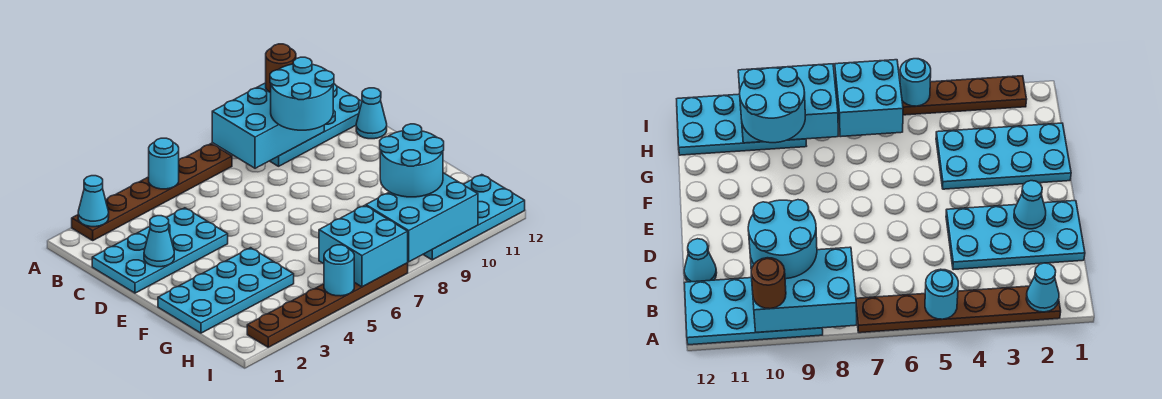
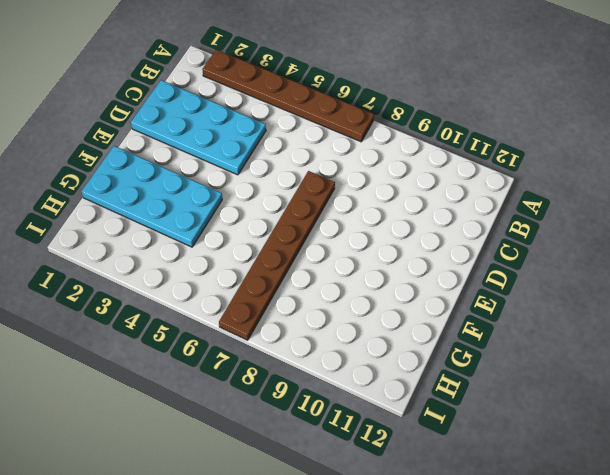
brown plate D7:I7 level 1 -> brown plate I2:I7 level 1
none -> cyan plate A9:B12 level 1
none -> cyan cone C12 level 1
none -> cyan plate H9:I12 level 1

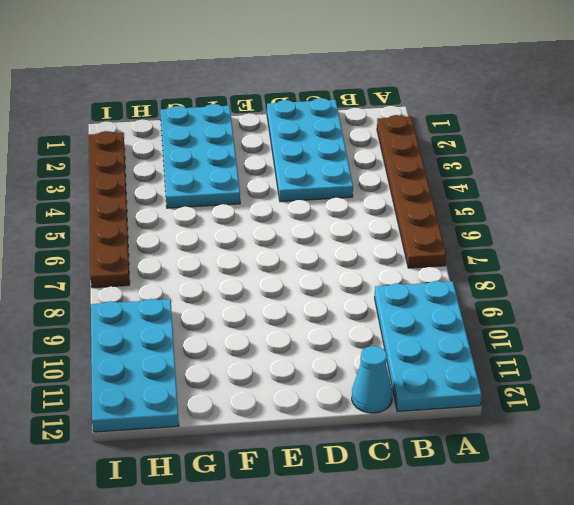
none -> cyan cone A2 level 2
none -> cyan round brick A5 level 2
none -> cyan brick A8:B10 level 2

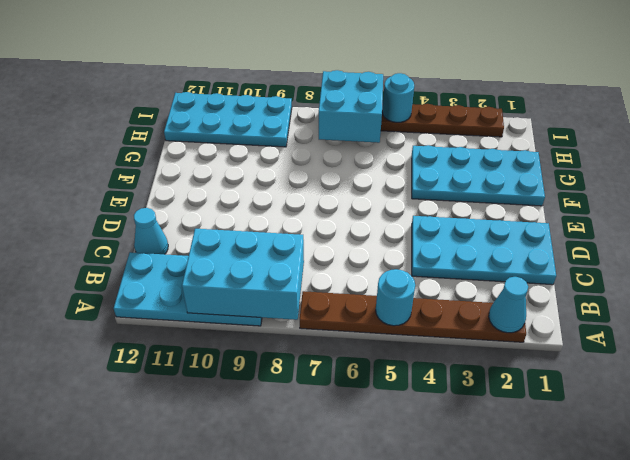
none -> cyan cone D2 level 2
none -> cyan brick H8:I10 level 2
none -> brown round brick A10 level 3

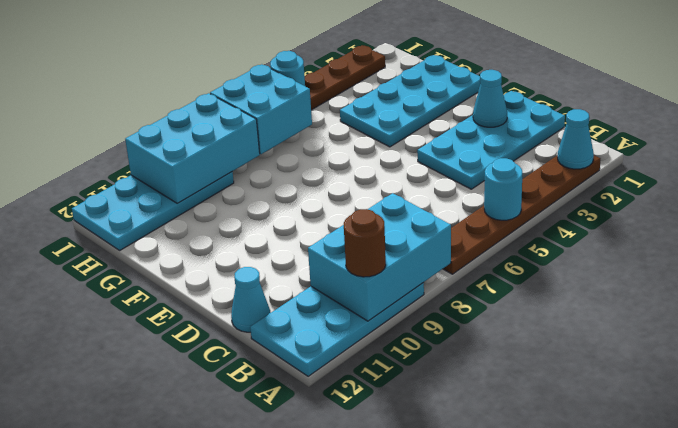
none -> cyan round brick B9:C10 level 3
none -> cyan round brick G9:H10 level 3

